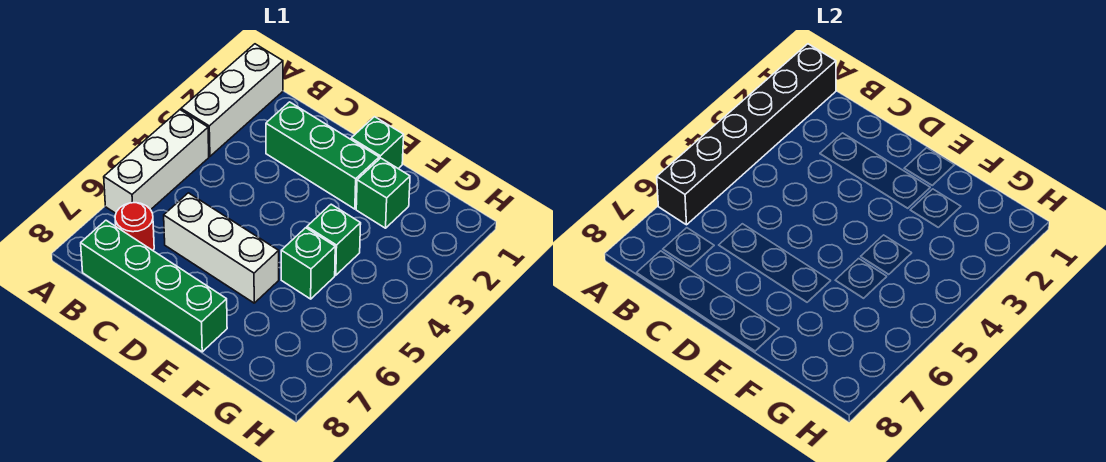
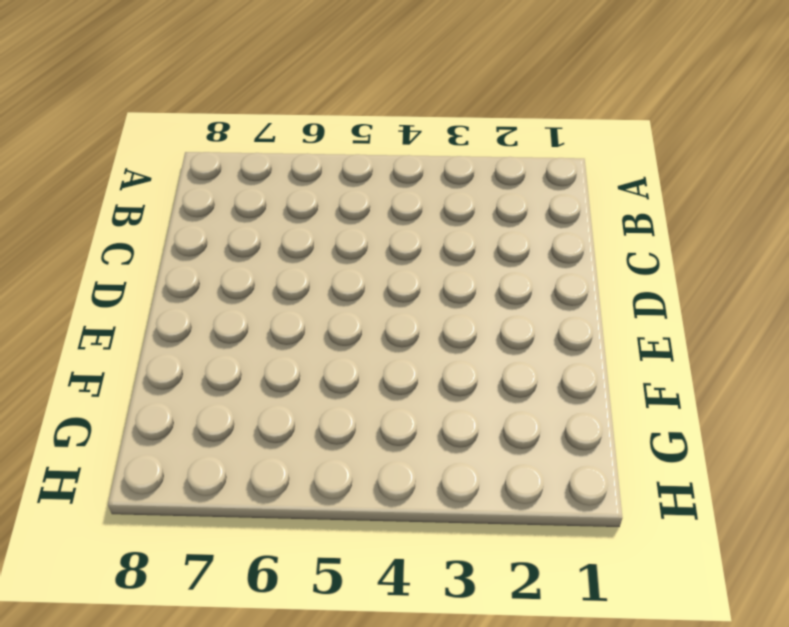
none -> white brick A1:A3 level 1
none -> white brick A4:A6 level 1

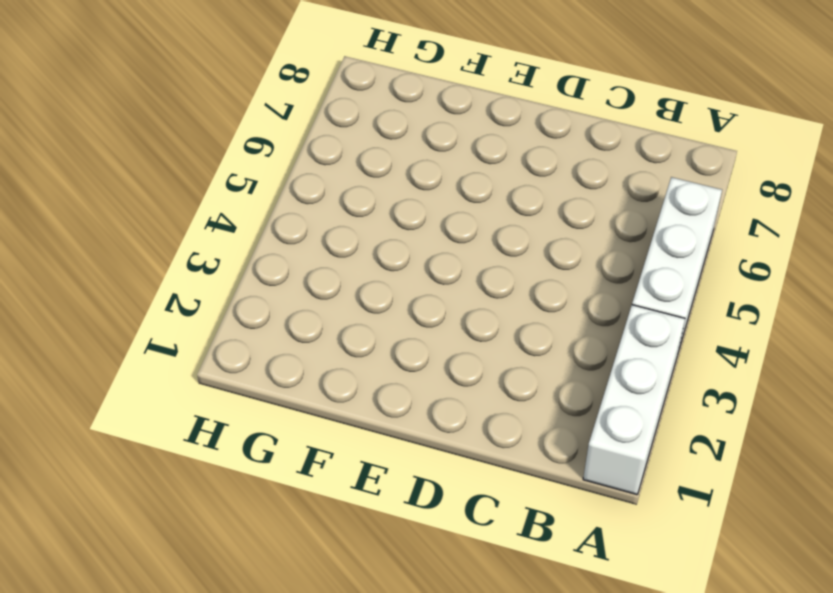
none -> red round brick B7 level 1
none -> green brick B8:E8 level 1

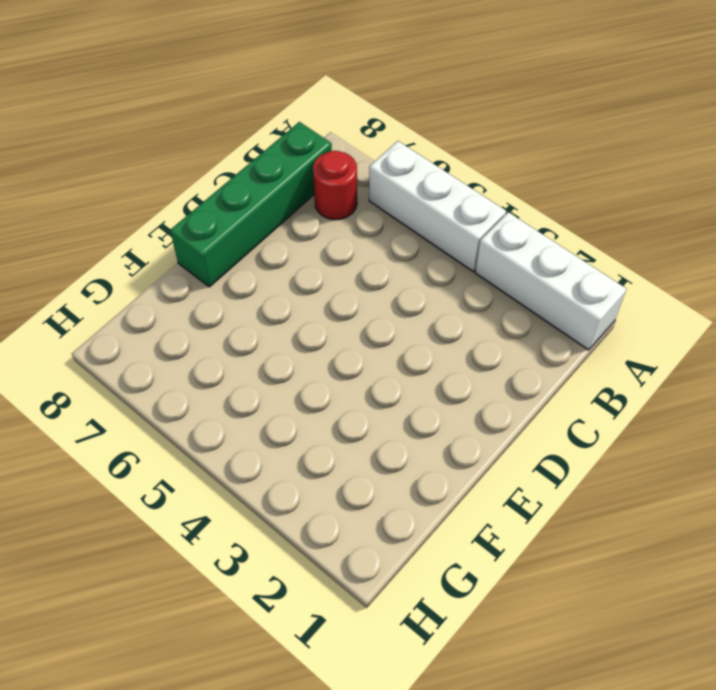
none -> green brick C2:E2 level 1
none -> white brick C6:E6 level 1

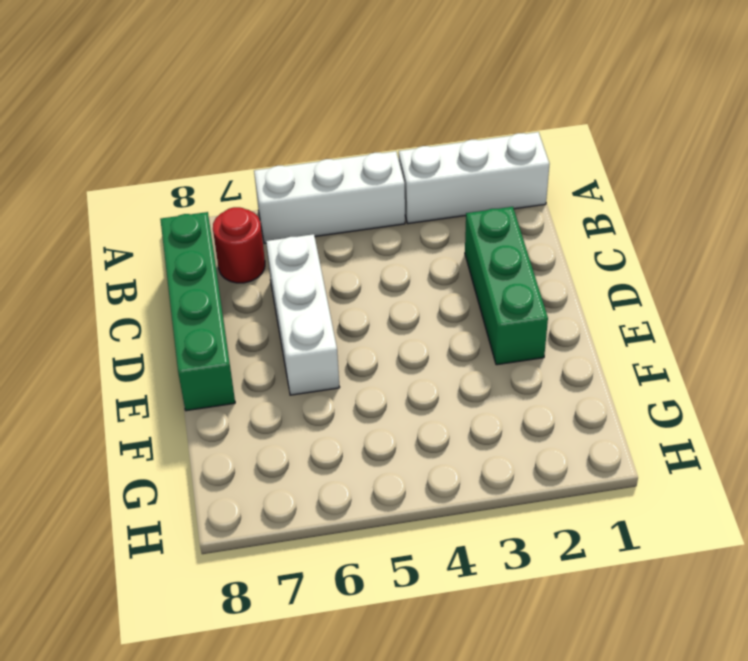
none -> green brick E1 level 1
none -> green brick F2 level 1

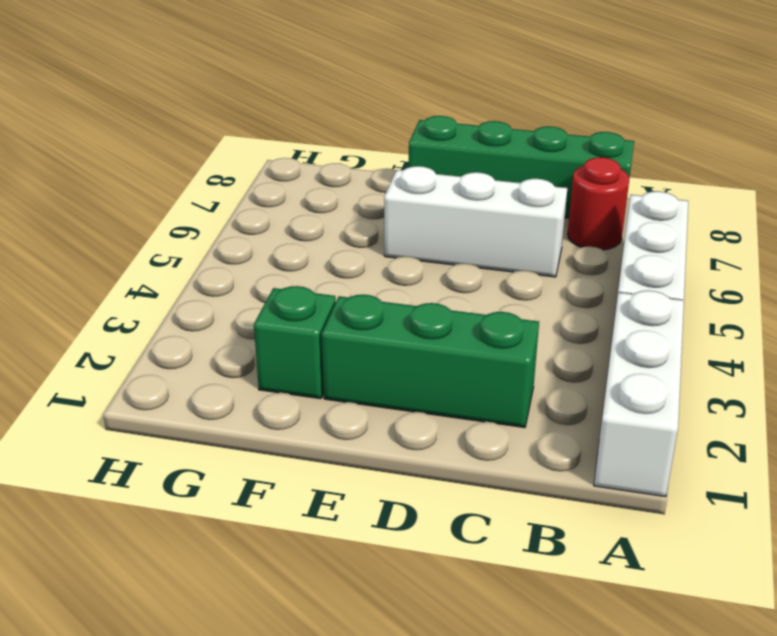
none -> green brick E1 level 1
none -> green brick F4 level 1

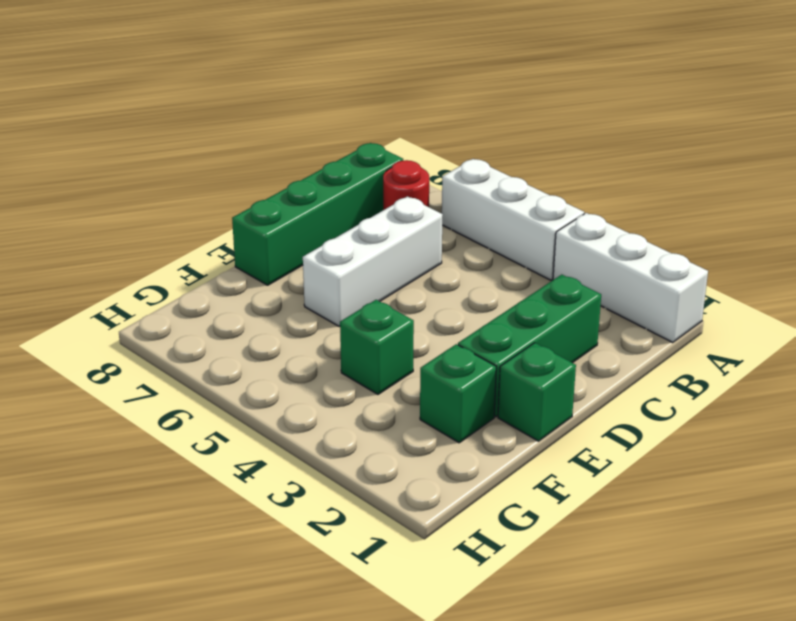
none -> green brick F5 level 1
none -> black brick A1:A6 level 2

